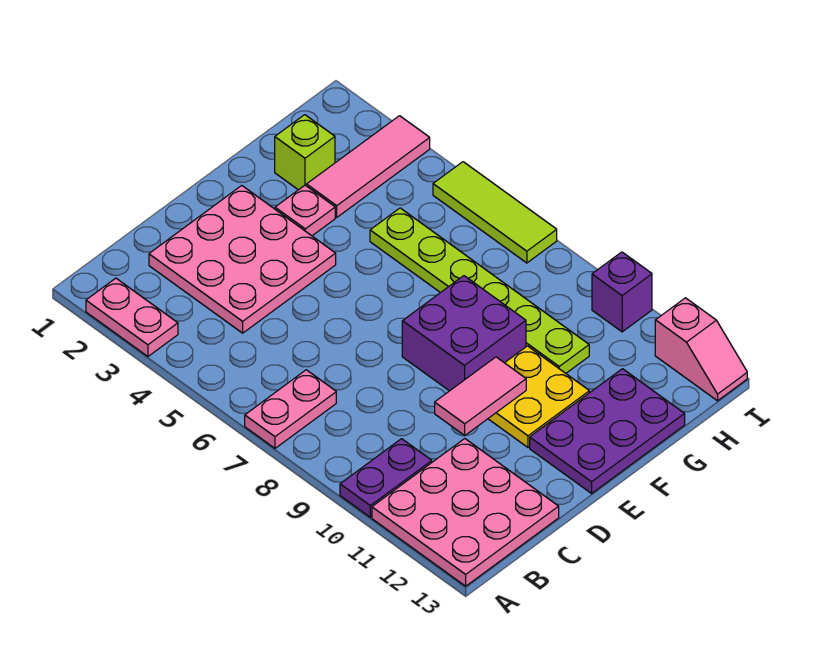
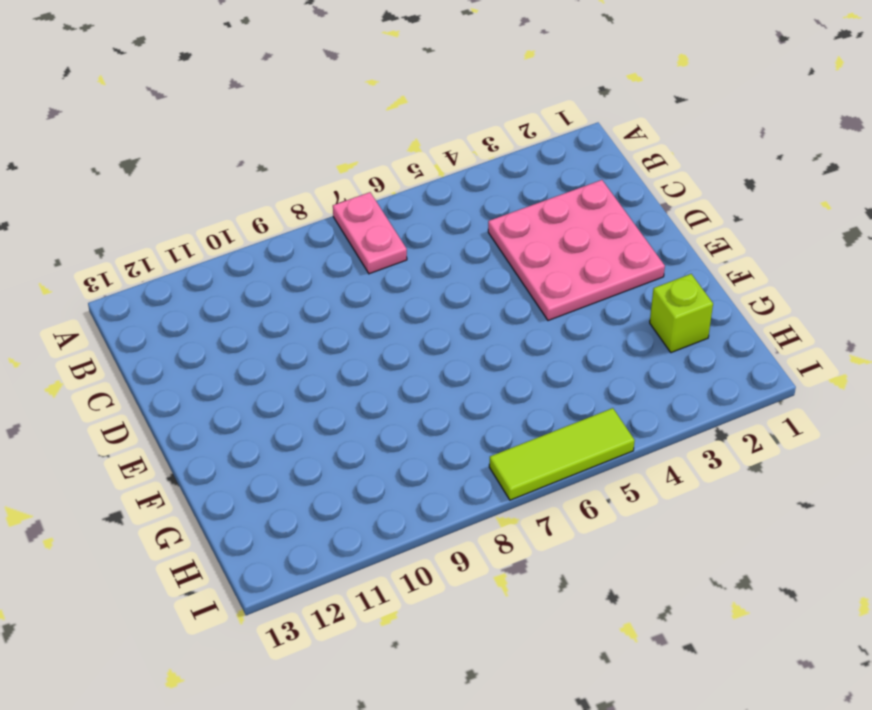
none -> pink plate A2:A3 level 1
none -> purple plate A10:B10 level 1
none -> pink plate A11:C13 level 1

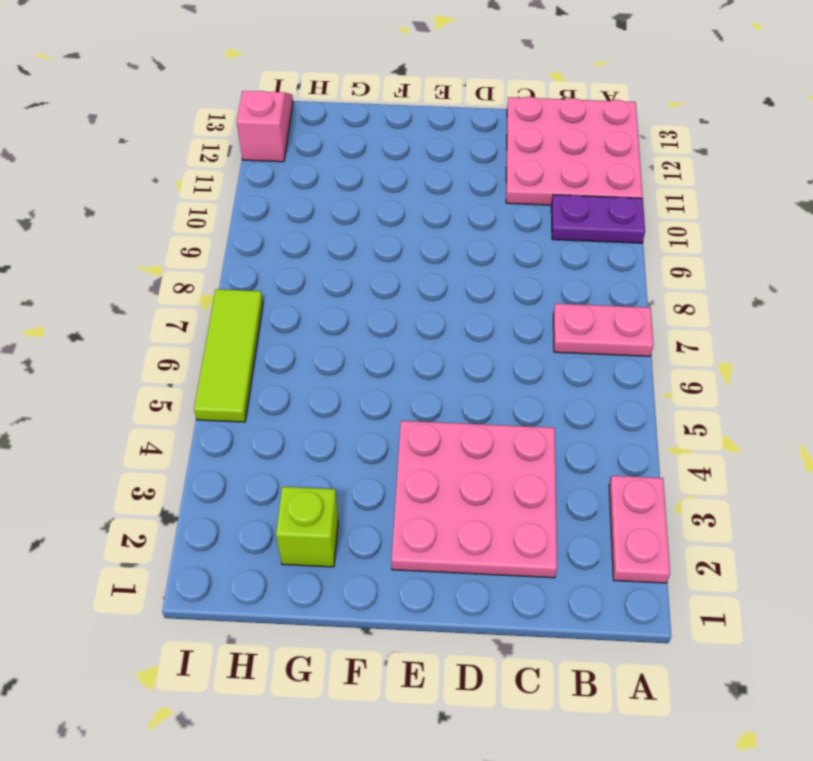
none -> purple brick E8:F9 level 1
none -> yellow plate E10:F11 level 1
none -> purple plate E12:G13 level 1

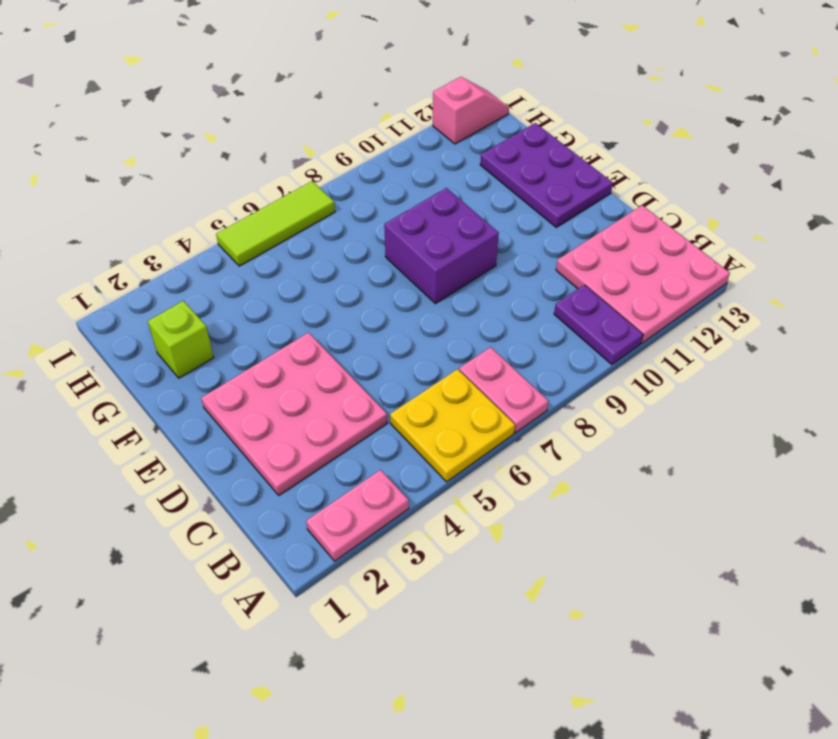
yellow plate A5:B6 level 1 -> yellow plate E10:F11 level 1
none -> pink plate F3 level 1
none -> pink tile G3:I3 level 1
none -> lime plate G5:G10 level 1

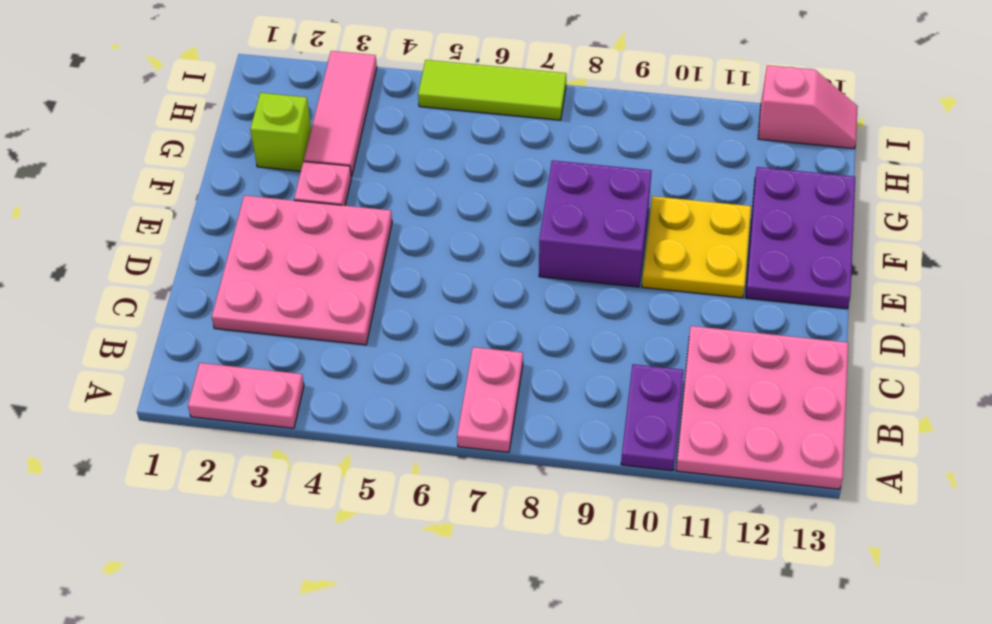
none -> lime plate G5:G10 level 1
none -> purple brick I10 level 1
none -> pink tile D10:E10 level 2

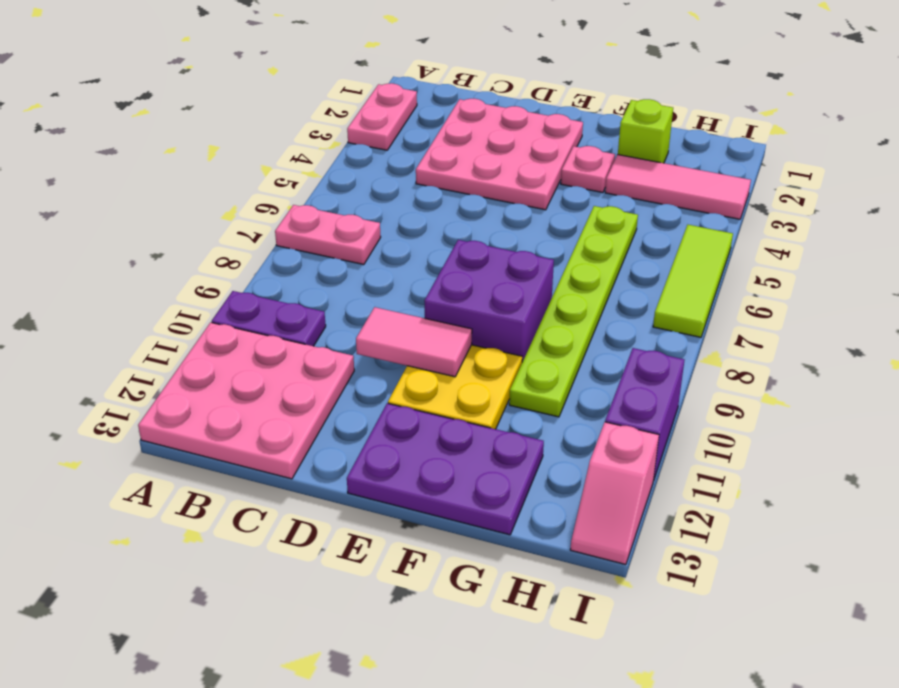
purple brick I10:I11 level 1 -> purple brick I10 level 1

